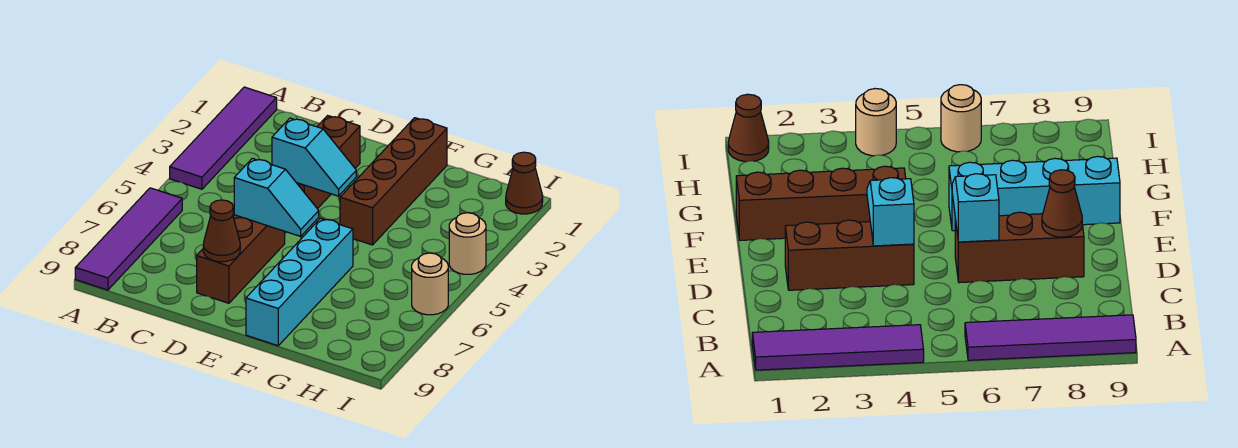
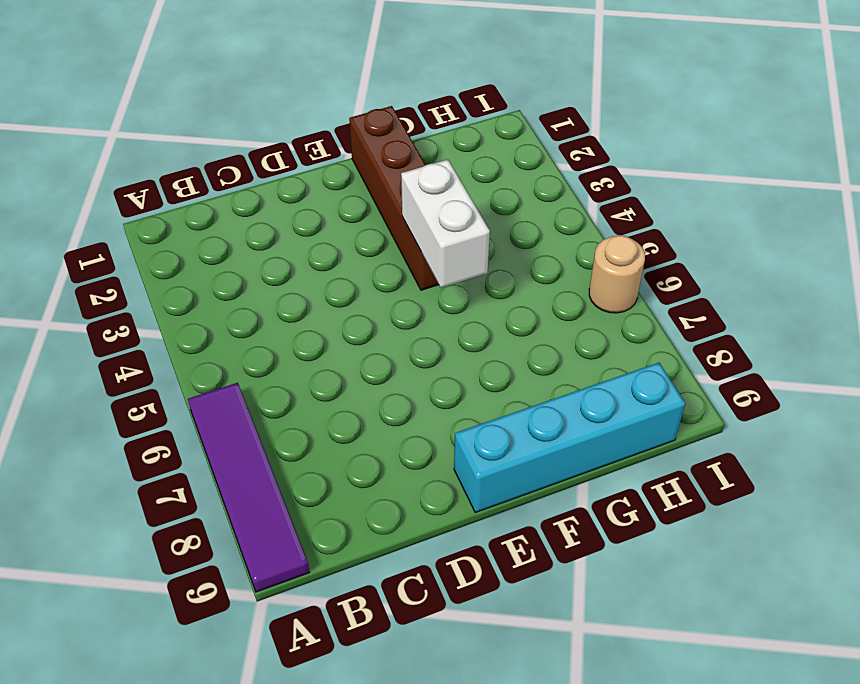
cyan brick E9:H9 level 1 -> cyan brick F6:F9 level 1
white brick F4:F5 level 2 -> none
none -> purple tile A1:A4 level 1
none -> brown brick D2:D4 level 1
none -> brown brick D6:D8 level 1

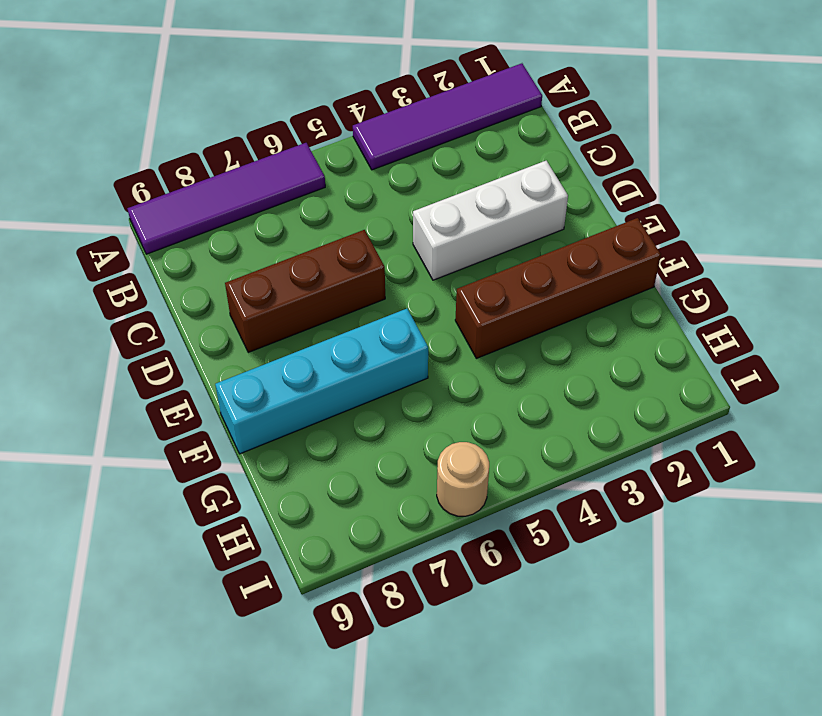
white brick D2:D4 level 1 -> brown brick D2:D4 level 1
none -> brown cone I1 level 1
none -> tan round brick I4 level 1
none -> cyan slope D4:E4 level 2 top D

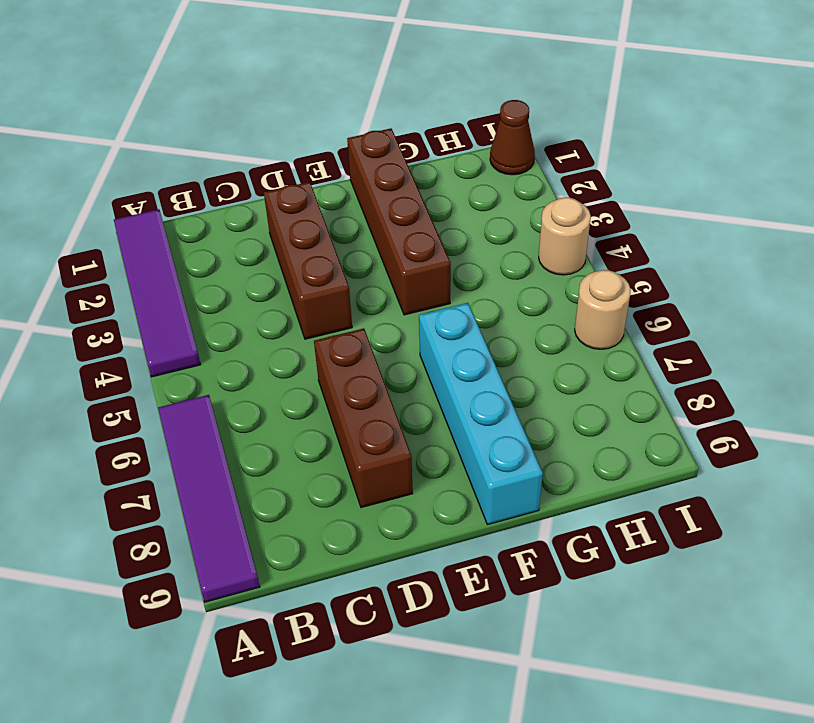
none -> cyan slope D4:E4 level 2 top D
none -> cyan slope D6:E6 level 2 top D
none -> brown cone D8 level 2

